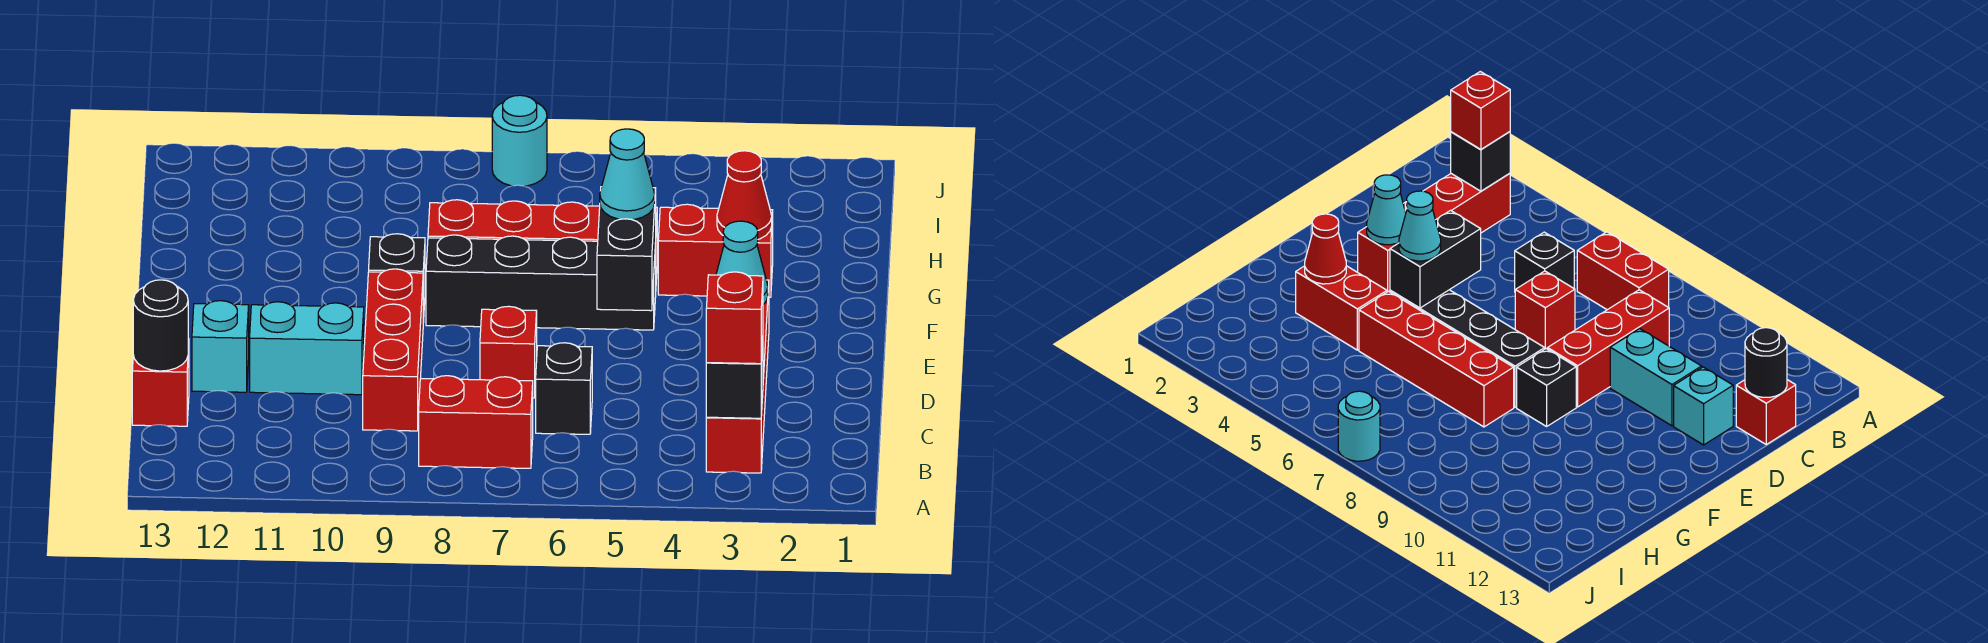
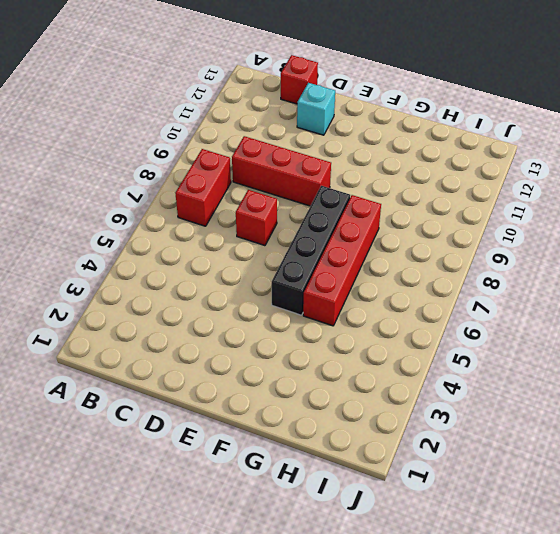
none -> red brick B3:E3 level 1
none -> black brick C6 level 1
none -> cyan brick D10:D11 level 1

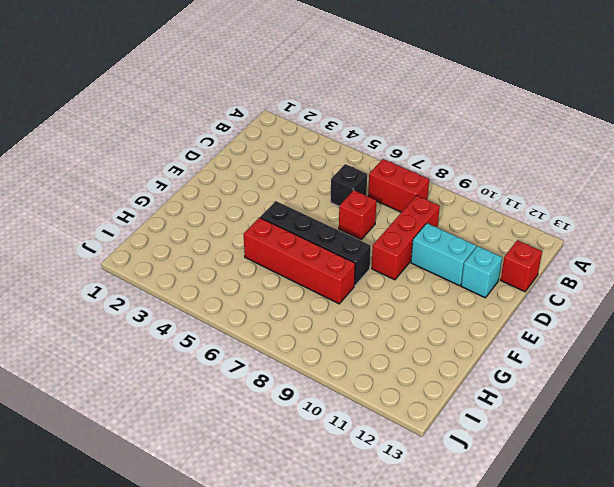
none -> red brick B3:E3 level 1
none -> black brick F9 level 1
none -> red brick G3:G4 level 1

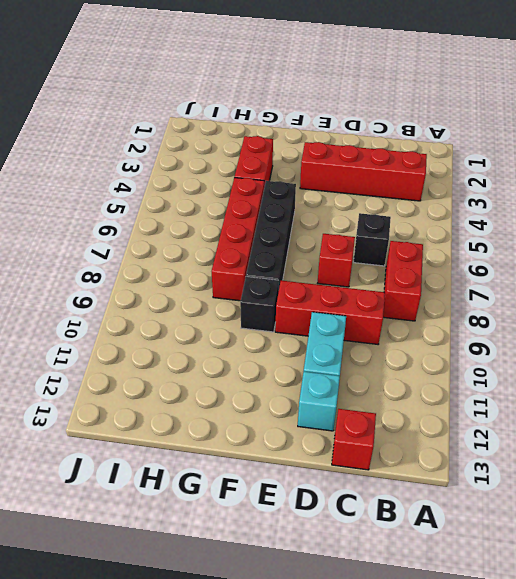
none -> cyan round brick J7 level 1
none -> black brick B3 level 2
none -> black round brick C13 level 2

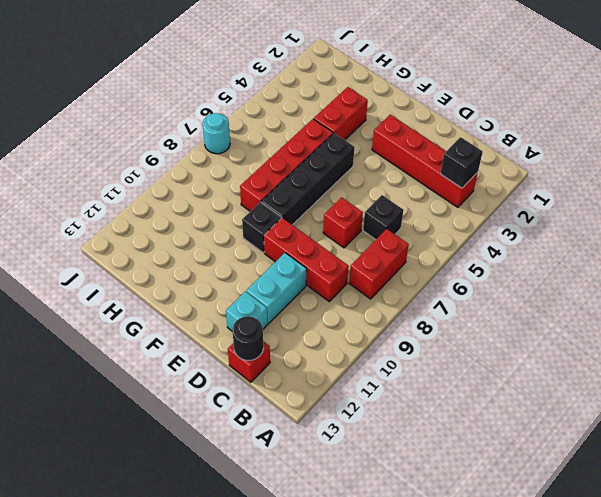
none -> cyan cone E3 level 2
none -> black brick E5:F5 level 2
none -> red cone G3 level 2

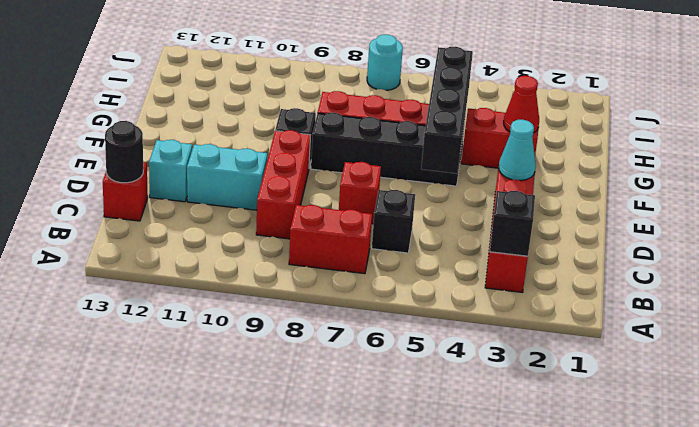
black brick E5:H5 level 2 -> black brick E5:F5 level 2
none -> red brick B3 level 3
none -> cyan cone F5 level 3

